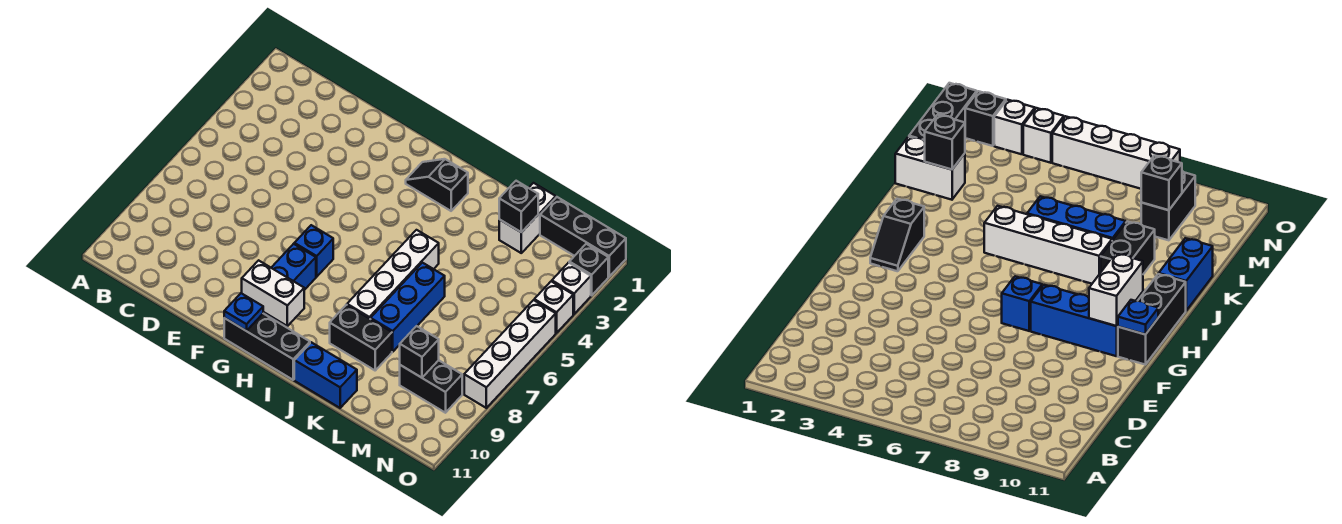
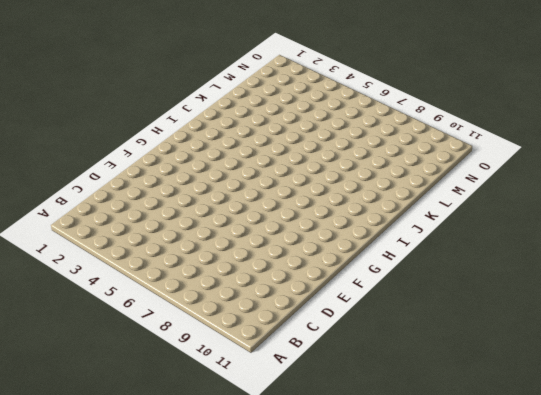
none -> blue brick G7 level 1
none -> blue brick G8:G10 level 1
none -> black brick G11:I11 level 1

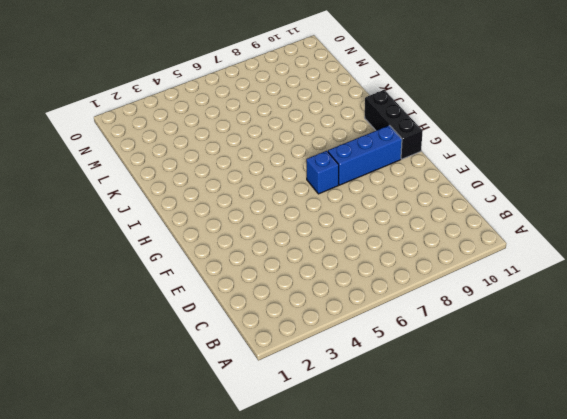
none -> black slope H2:I2 level 1 top I
none -> white brick J5:J8 level 1
none -> black brick J9:K9 level 1

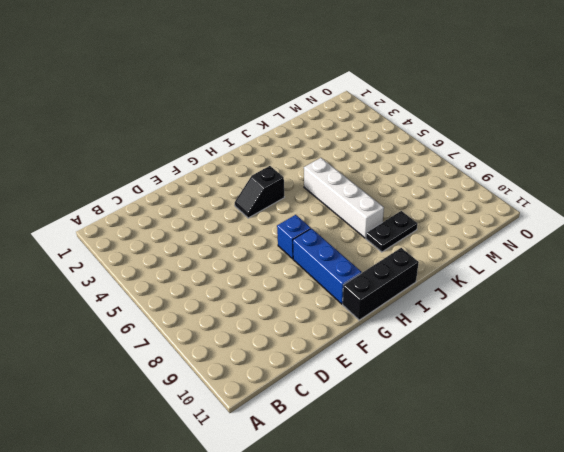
black slope G4:H4 level 1 top H -> black slope H2:I2 level 1 top I
black plate J9:K9 level 1 -> black brick J9:K9 level 1
none -> blue brick J11:K11 level 1
none -> blue brick K6:K8 level 1
none -> white brick L1:L2 level 1

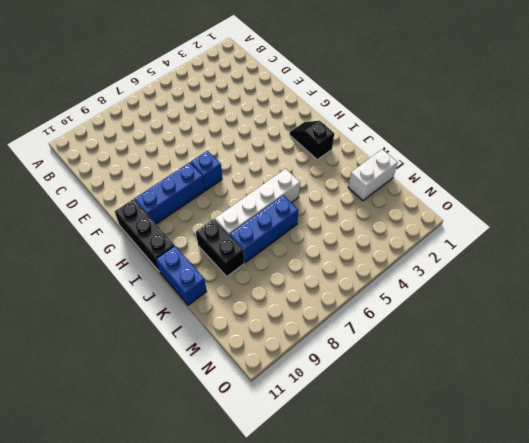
none -> black brick M1:O1 level 1
none -> black brick M9:N9 level 1
none -> black brick O2 level 1

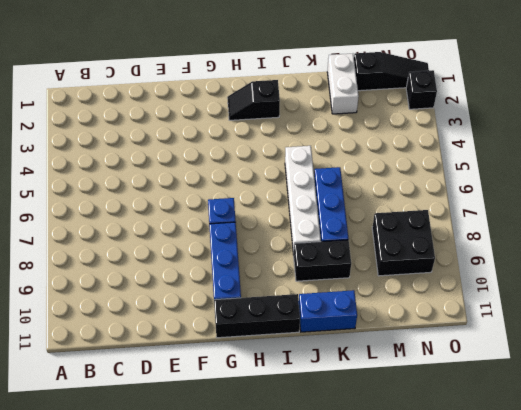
black slope M1:O1 level 1 top M -> black brick M1:O1 level 1
black brick M8:N9 level 1 -> black brick M9:N9 level 1
none -> white brick O3 level 1
none -> white brick O4 level 1
none -> white brick O5:O8 level 1

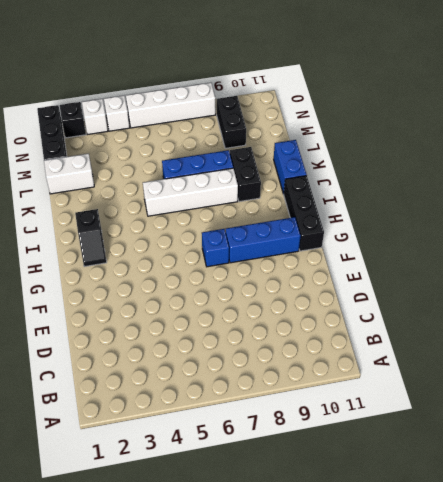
none -> white brick G10:H10 level 2
none -> blue plate G11 level 2
none -> black brick L2 level 2

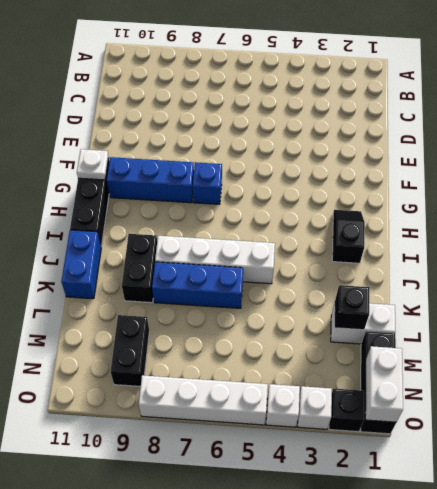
white plate G11 level 2 -> blue plate G11 level 2
white brick N1:O1 level 2 -> white brick G10:H10 level 2
none -> black brick M9 level 2

